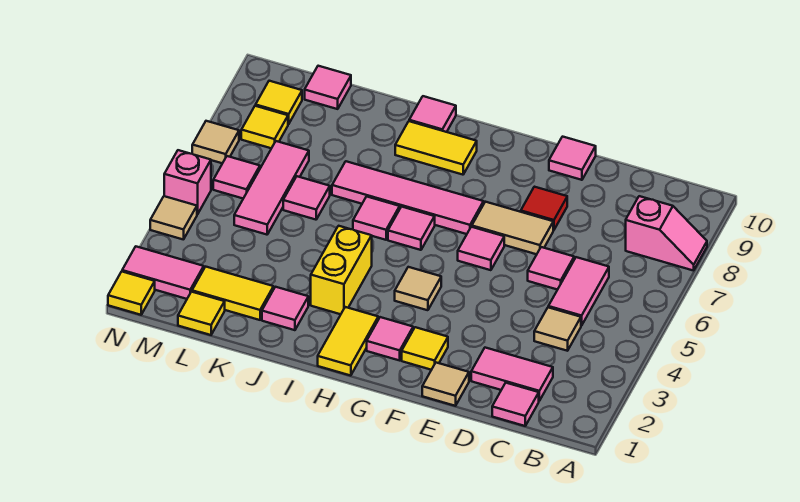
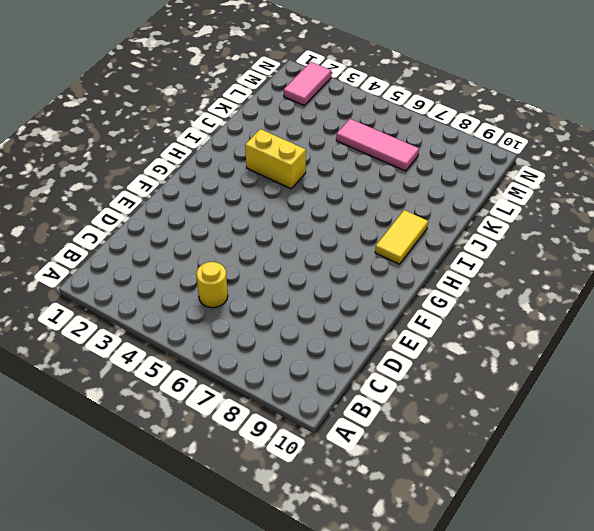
yellow round brick C5 level 1 -> pink tile C5:C6 level 1
none -> pink slope A8:B8 level 1 top B
none -> pink tile C1 level 1
none -> pink tile C2:D2 level 1
none -> tan tile C4 level 1

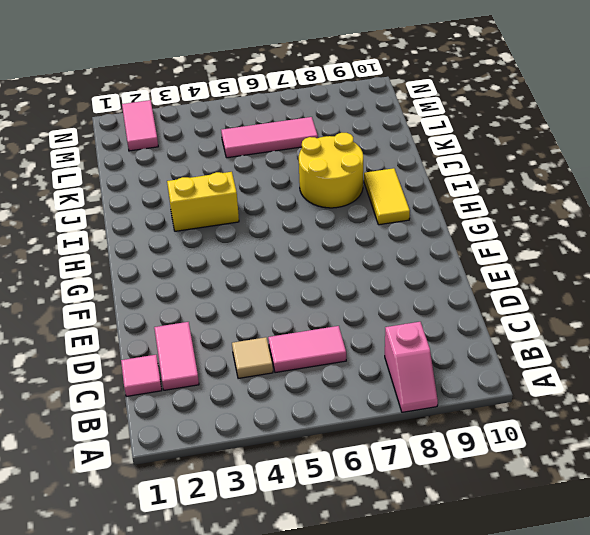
yellow round brick I7:J8 level 1 -> pink tile G7:J7 level 1
none -> pink tile D6 level 1
none -> tan tile E1 level 1
none -> tan tile E7:F7 level 1
none -> red tile E8 level 1

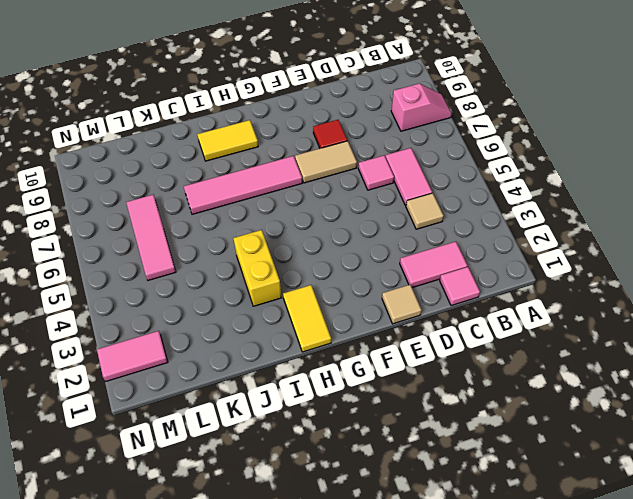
none -> pink tile E10 level 1
none -> yellow tile F2 level 1
none -> pink tile F6 level 1
none -> pink tile G2 level 1

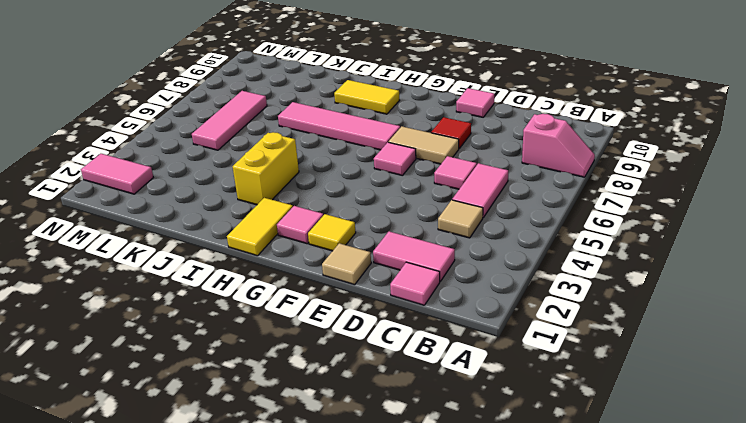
none -> tan tile G4 level 1
none -> pink tile H6 level 1
none -> pink tile I6 level 1
none -> pink tile I10 level 1

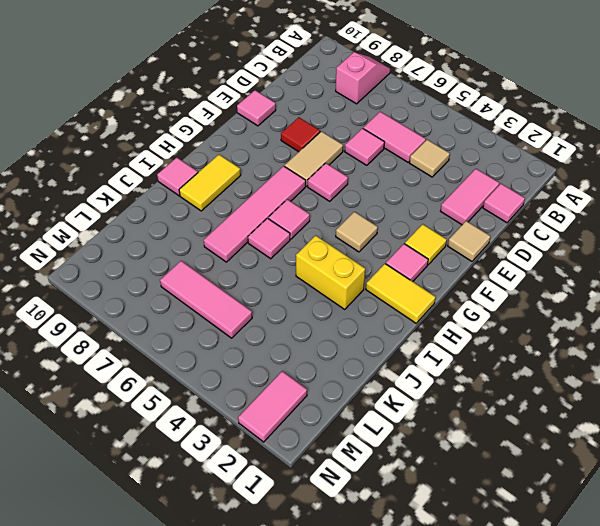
none -> pink tile J2 level 1
none -> yellow tile K2:L2 level 1
none -> pink tile K6 level 1
none -> yellow tile L1 level 1

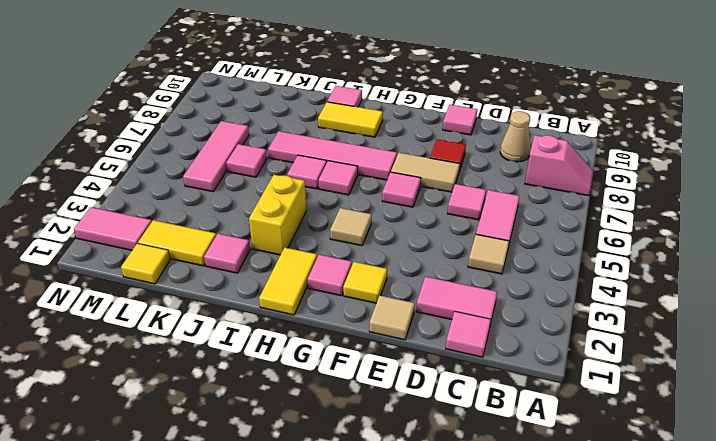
tan cone C9 level 1 -> none
none -> pink tile L10 level 1
none -> pink tile M6 level 1
none -> yellow tile M8 level 1
none -> yellow tile M9 level 1

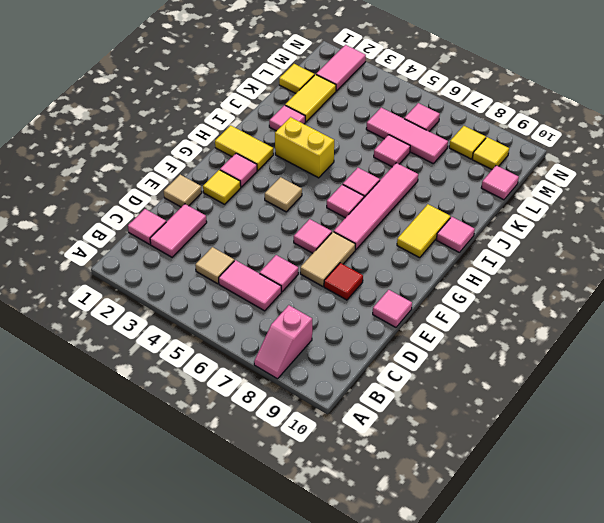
none -> yellow tile N1 level 1
none -> tan tile N4 level 1
none -> pink brick N5 level 1
none -> tan tile N7 level 1

